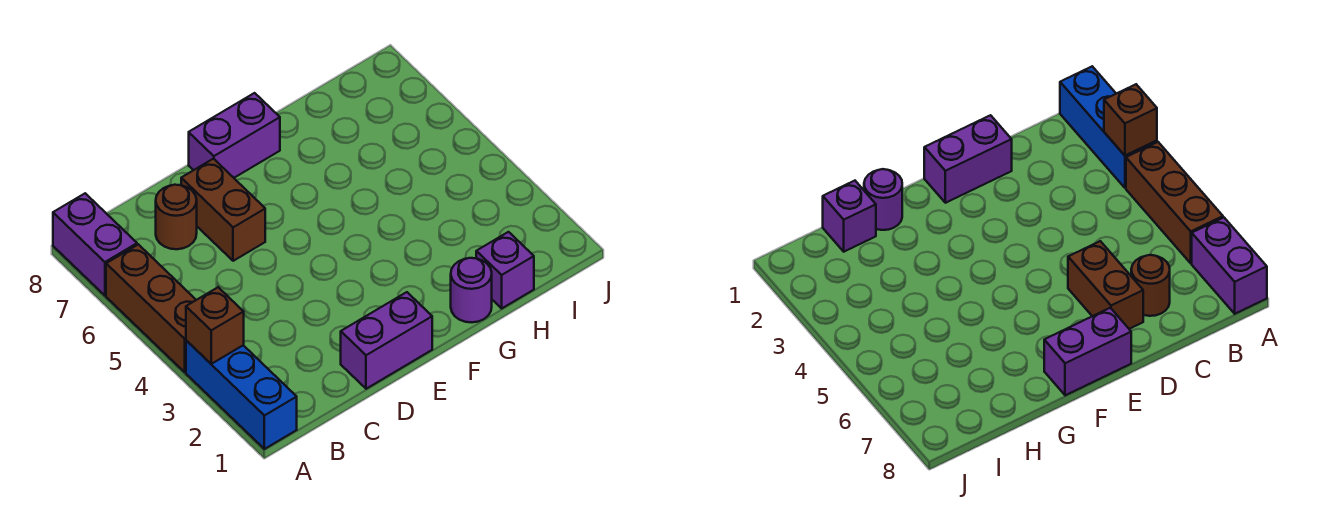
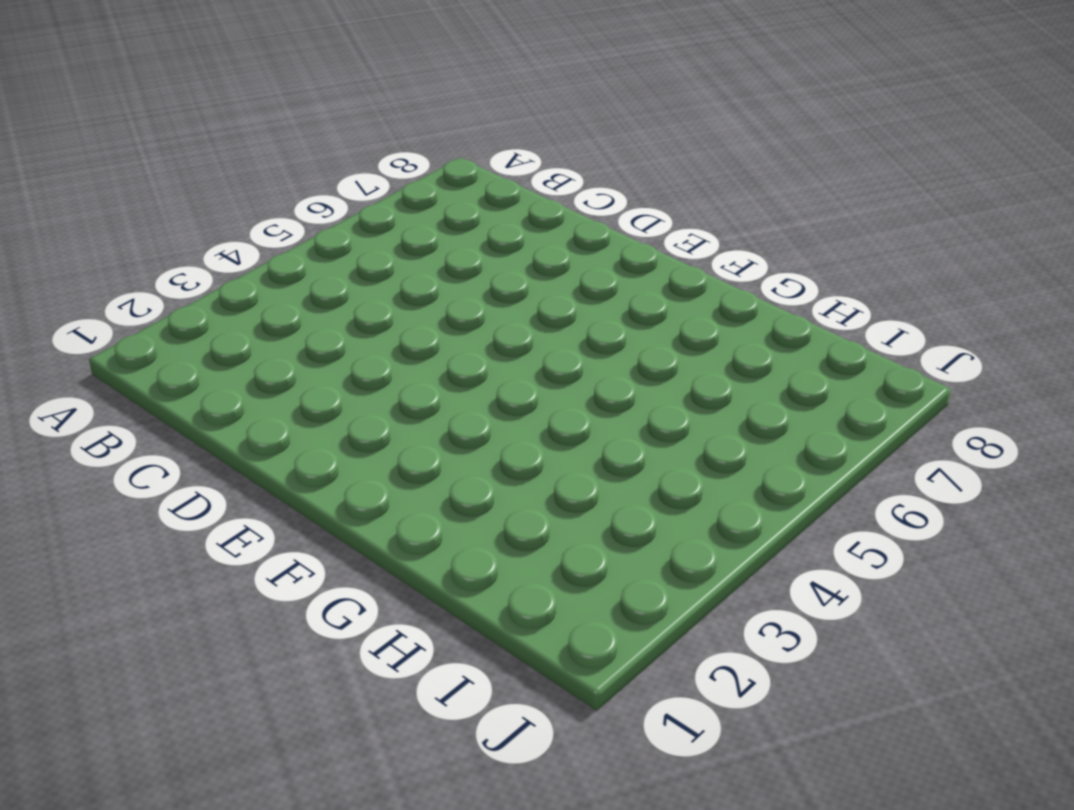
none -> blue brick A1:A3 level 1
none -> brown brick A4:A6 level 1

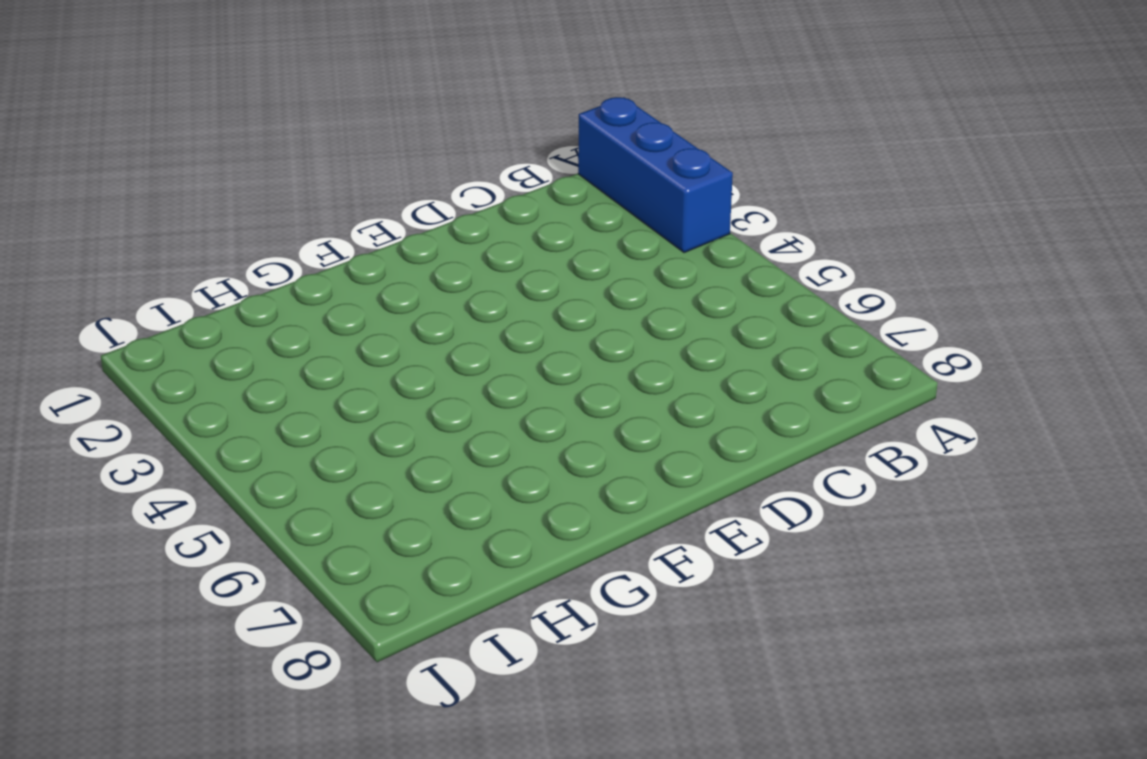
none -> brown brick A4:A6 level 1
none -> purple brick A7:A8 level 1

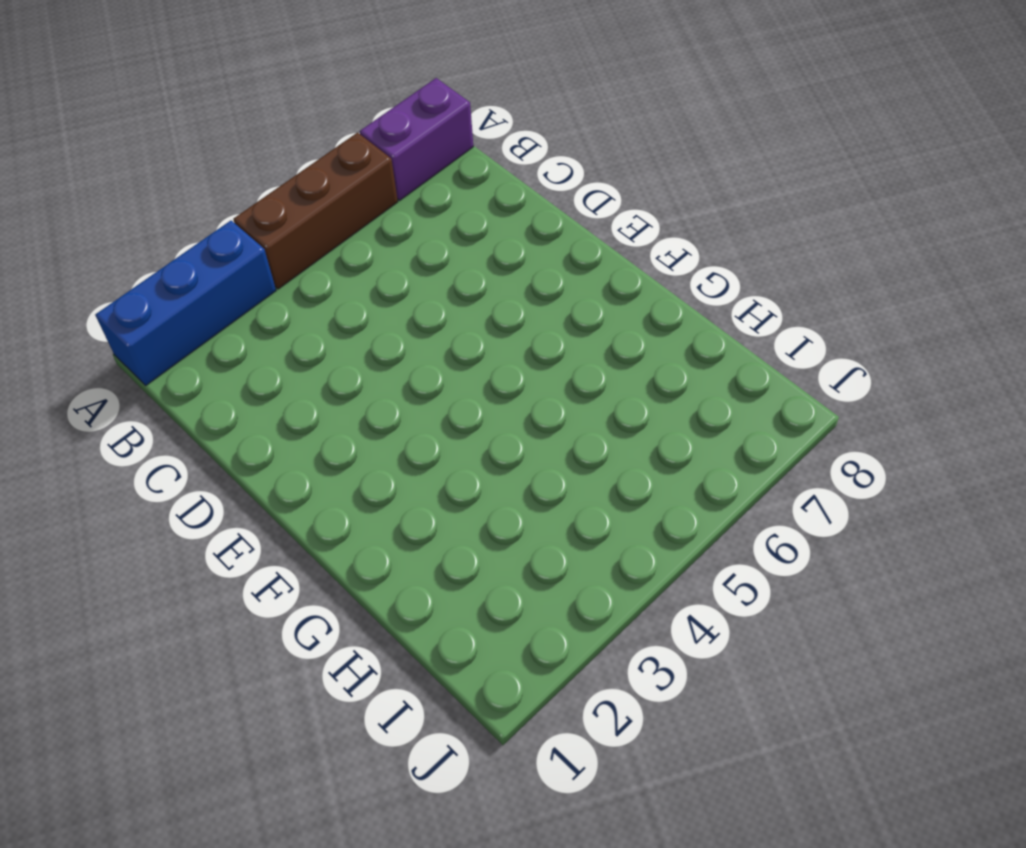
none -> brown round brick C7 level 1
none -> purple brick D1:E1 level 1

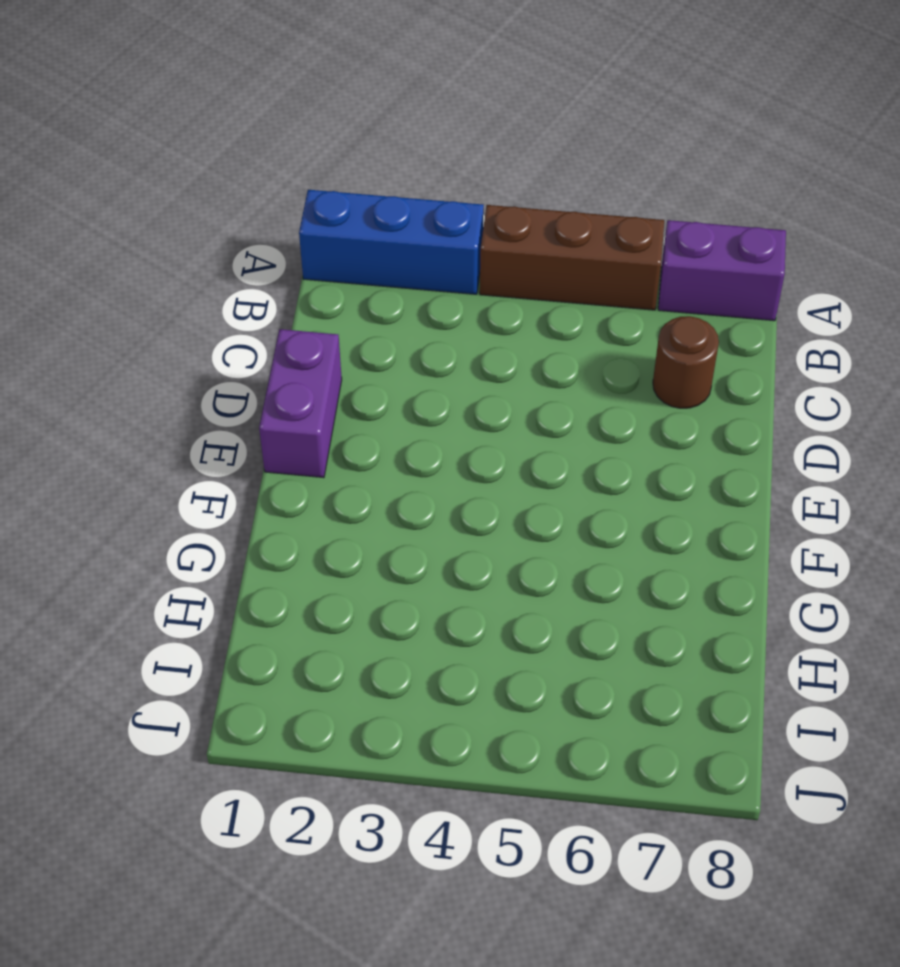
none -> brown brick D6:D7 level 1
none -> purple brick E8:F8 level 1

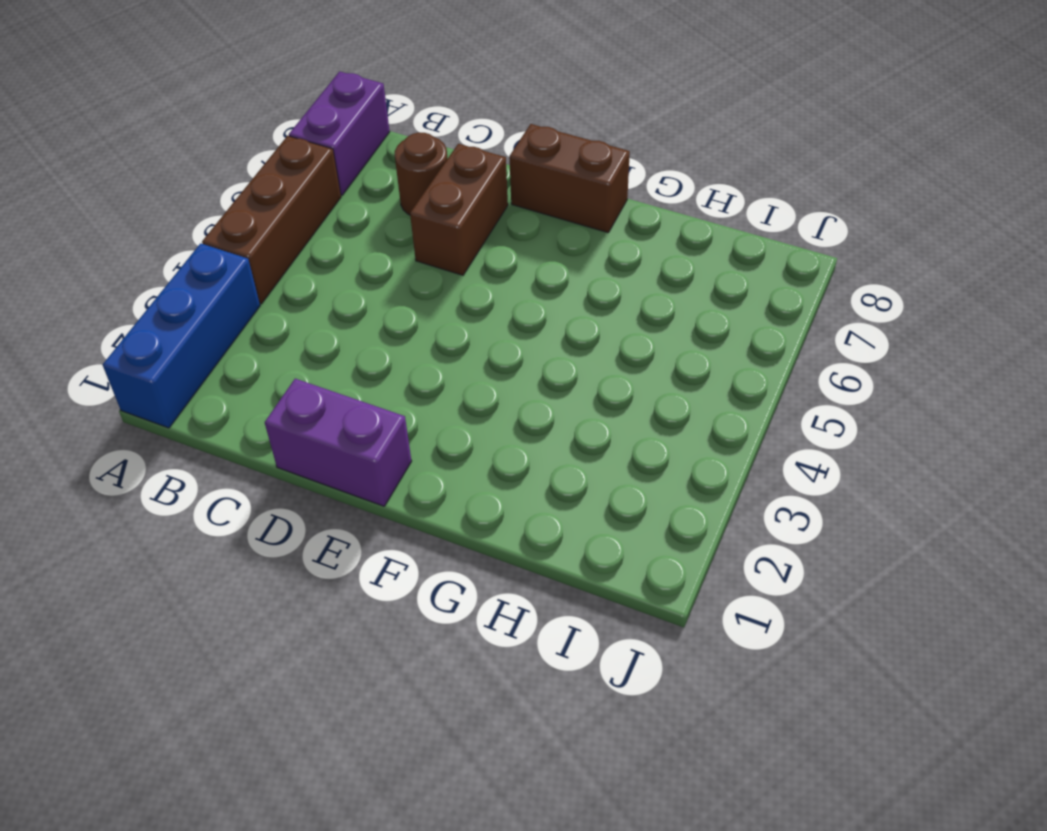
brown brick E8:F8 level 1 -> purple brick E8:F8 level 1
none -> purple round brick G1 level 1
none -> purple brick H1 level 1

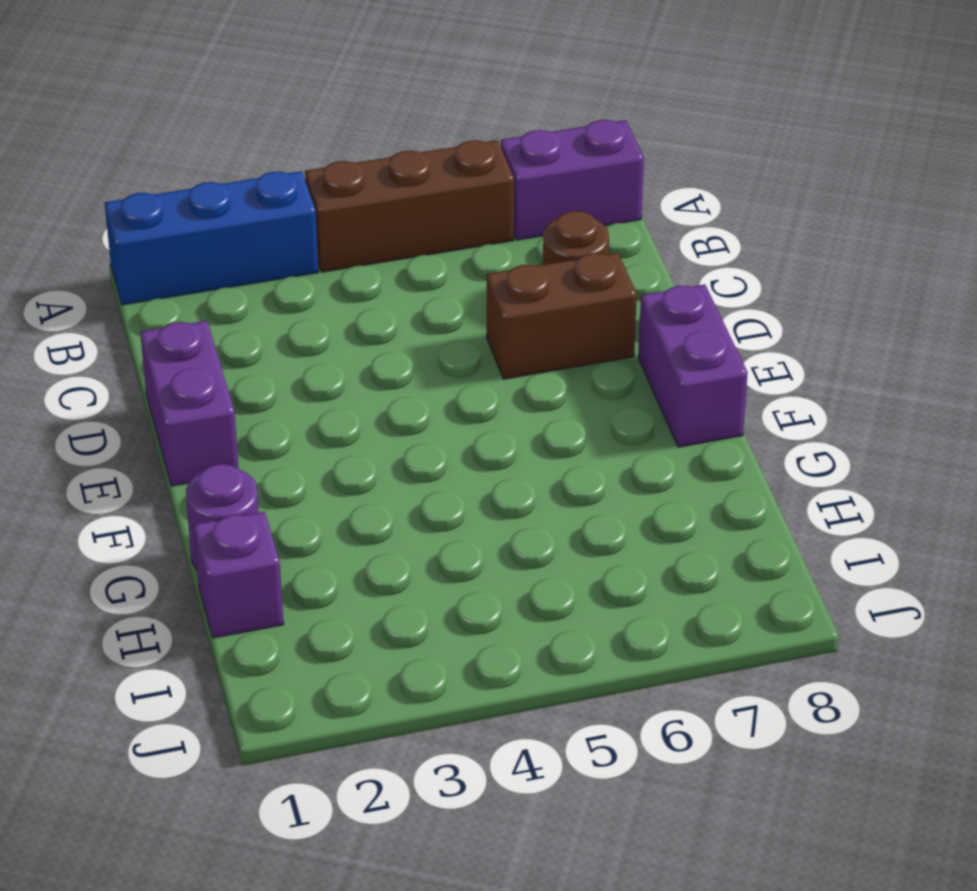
none -> brown brick A3 level 2

